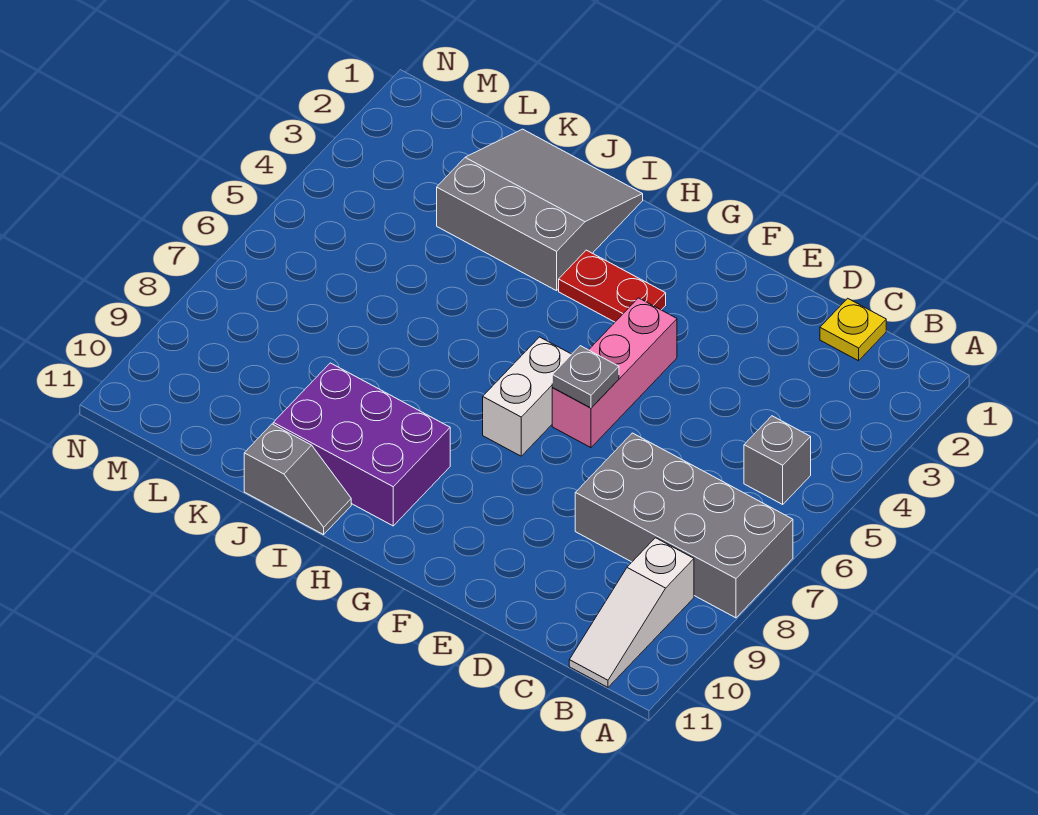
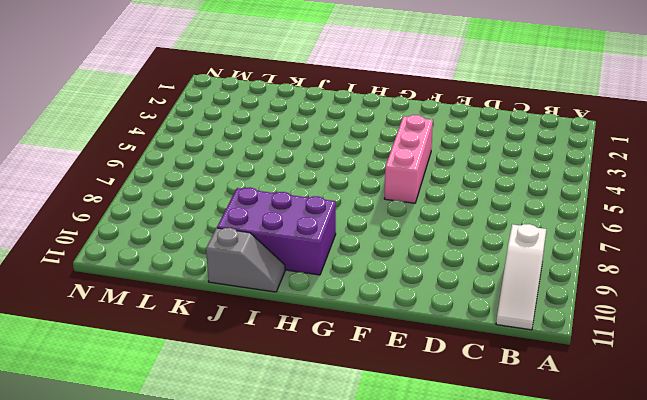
none -> grey brick A7:D8 level 1
none -> grey brick B5 level 1

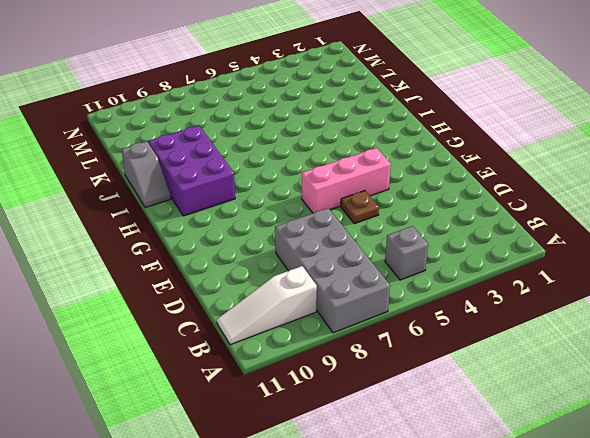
brown plate E5 level 1 -> none
none -> yellow plate C1 level 1
none -> red plate G3:H3 level 1

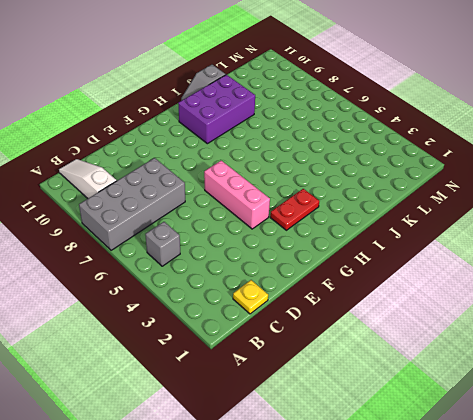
none -> white brick G6:G7 level 1
none -> grey slope I1:K3 level 1 top 3

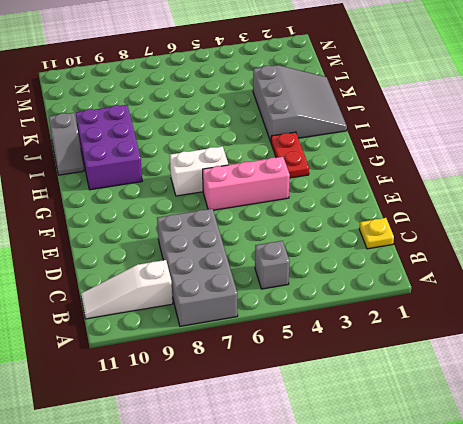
none -> grey plate F6 level 2

